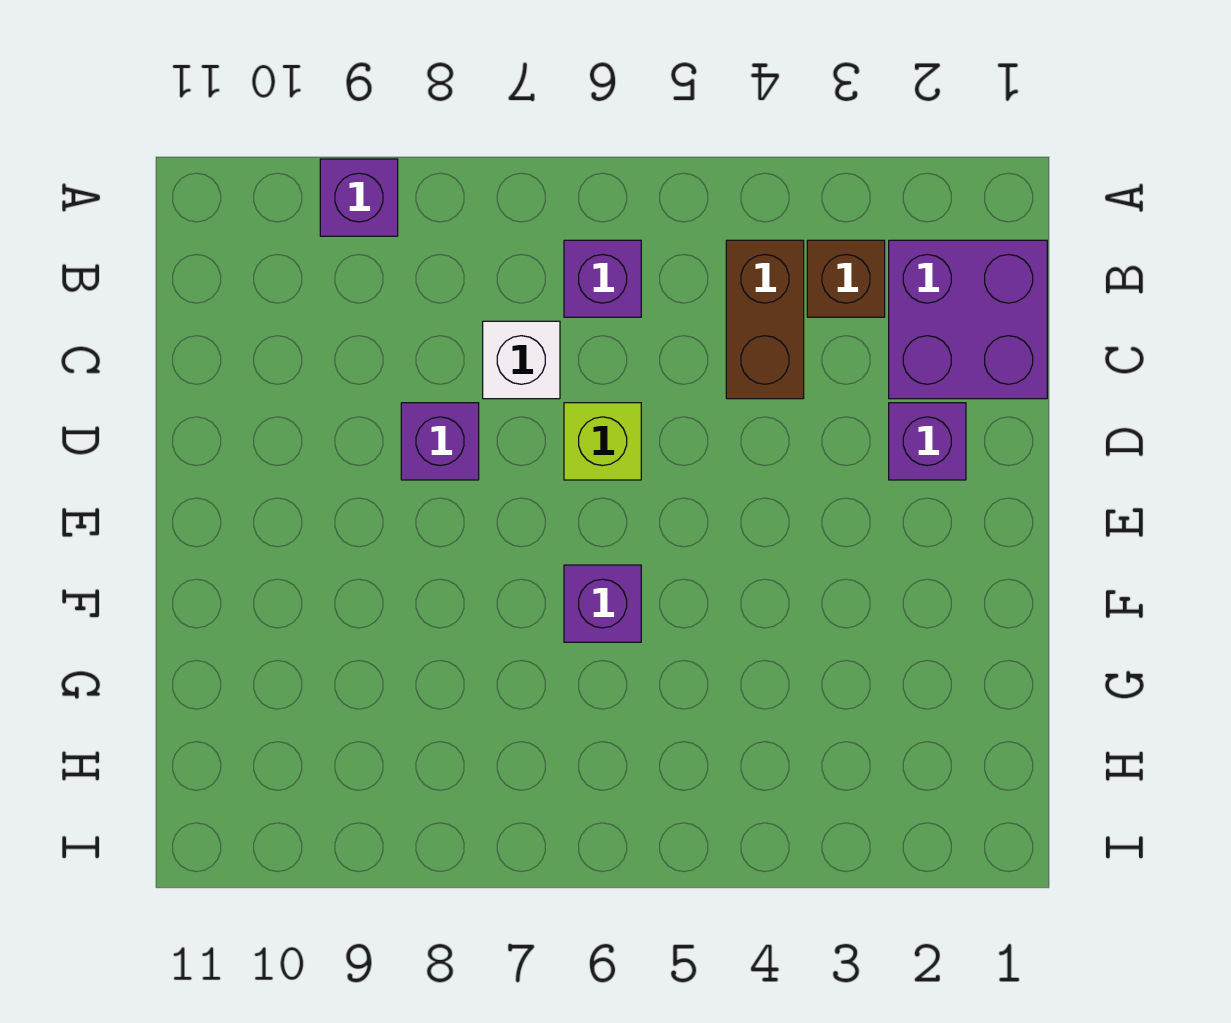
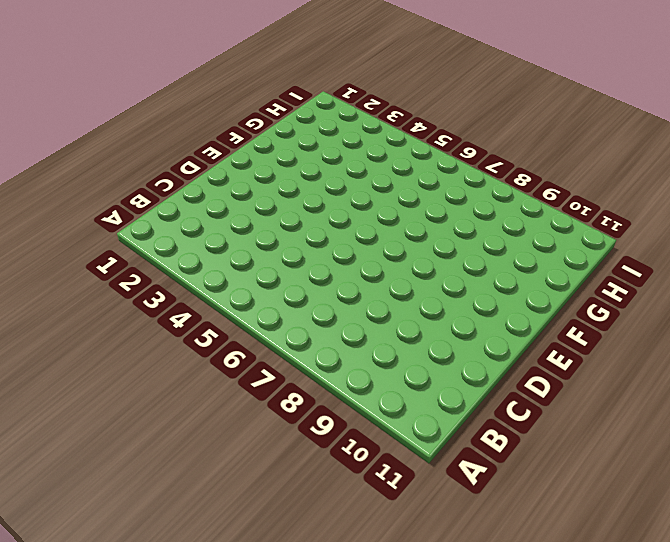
none -> purple brick A9 level 1
none -> purple brick B1:C2 level 1

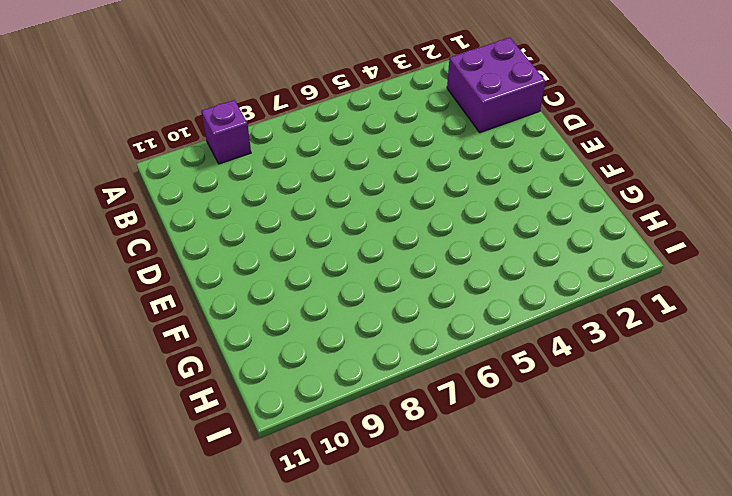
none -> brown brick B3 level 1
none -> brown brick B4:C4 level 1

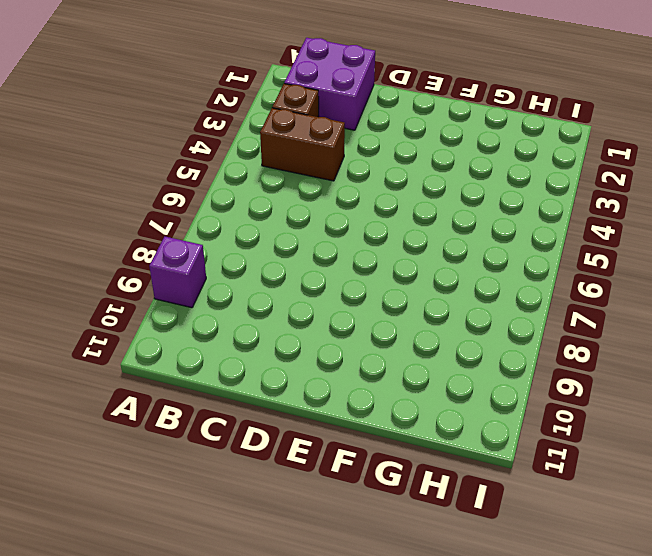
none -> purple brick B6 level 1
none -> white brick C7 level 1

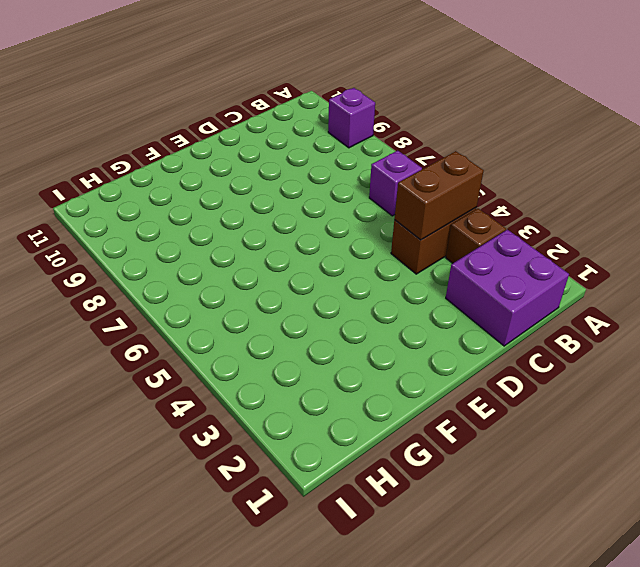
brown brick B4:C4 level 2 -> none
none -> white brick C7 level 1
none -> purple brick D2 level 1

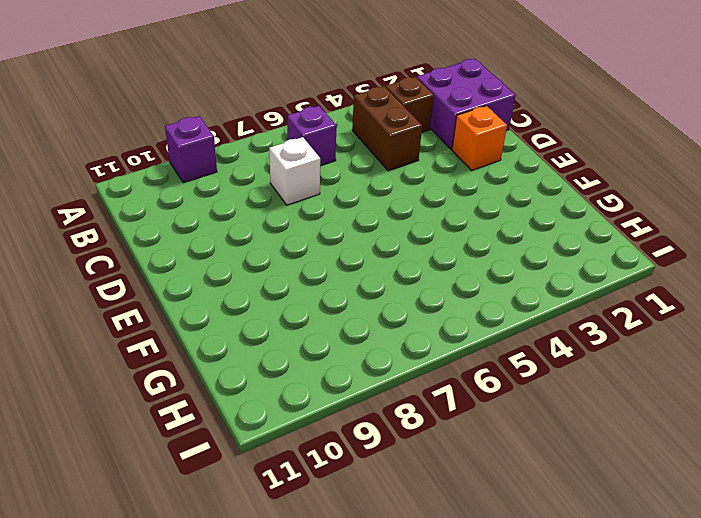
orange brick D2 level 1 -> purple brick D2 level 1
none -> lime brick D6 level 1
none -> purple brick D8 level 1

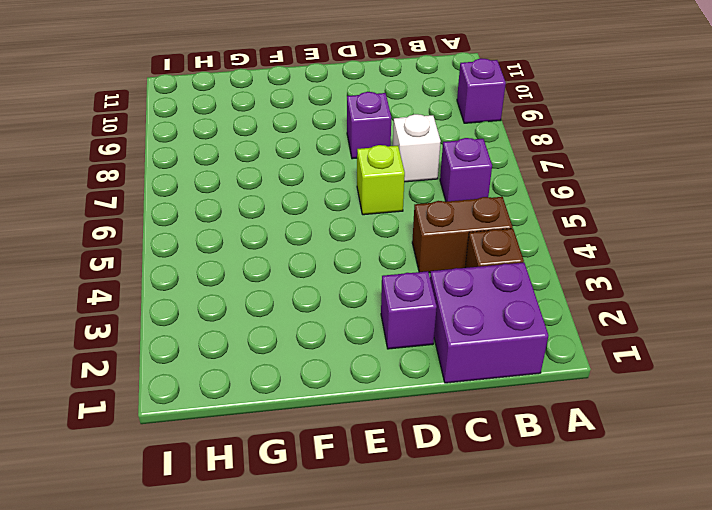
none -> purple brick F6 level 1

